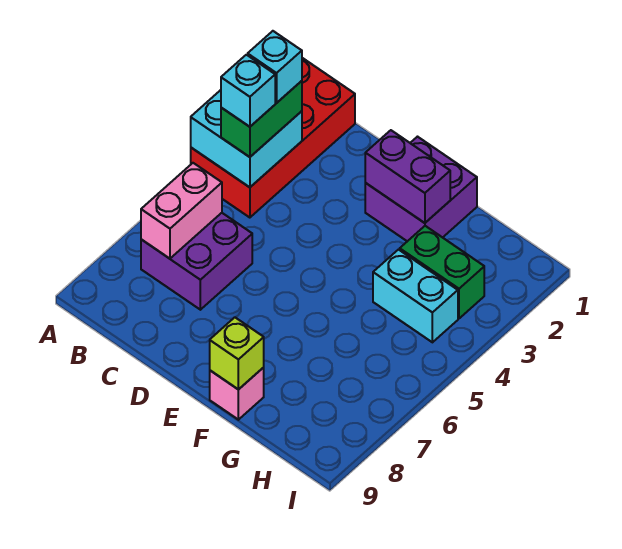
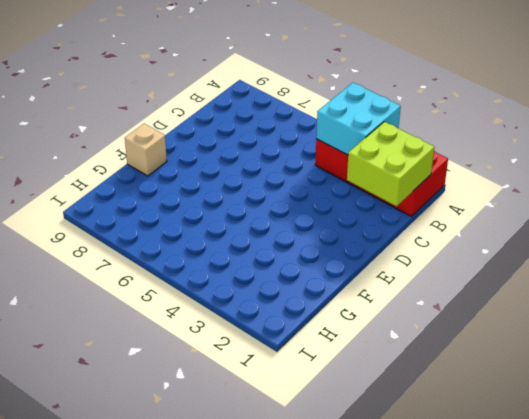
lime brick B1:C2 level 2 -> none
tan brick F9 level 1 -> pink brick F9 level 1
none -> purple brick B6:C7 level 1
none -> purple brick E1:F2 level 1
none -> green brick G3:H3 level 1

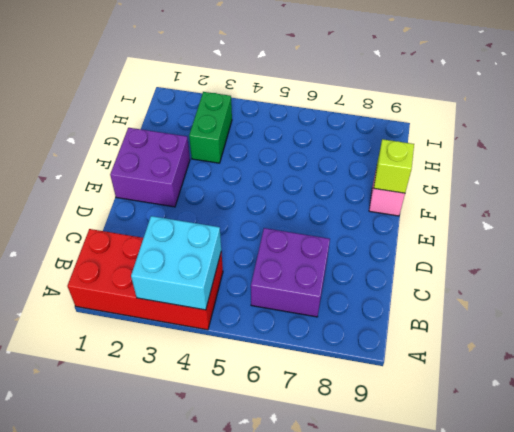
none -> cyan brick G4:H4 level 1
none -> pink brick B6:B7 level 2
none -> purple brick E2:F2 level 2

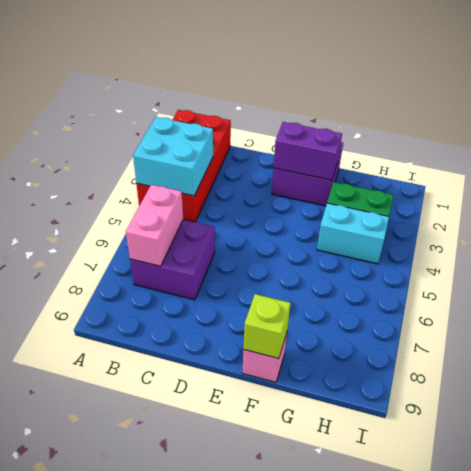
none -> green brick B3:B4 level 3
none -> cyan brick B3 level 4
none -> cyan brick B4 level 4

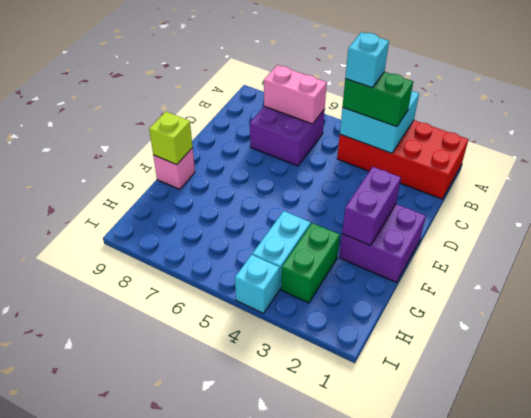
cyan brick I4 level 1 -> cyan brick B3 level 4

